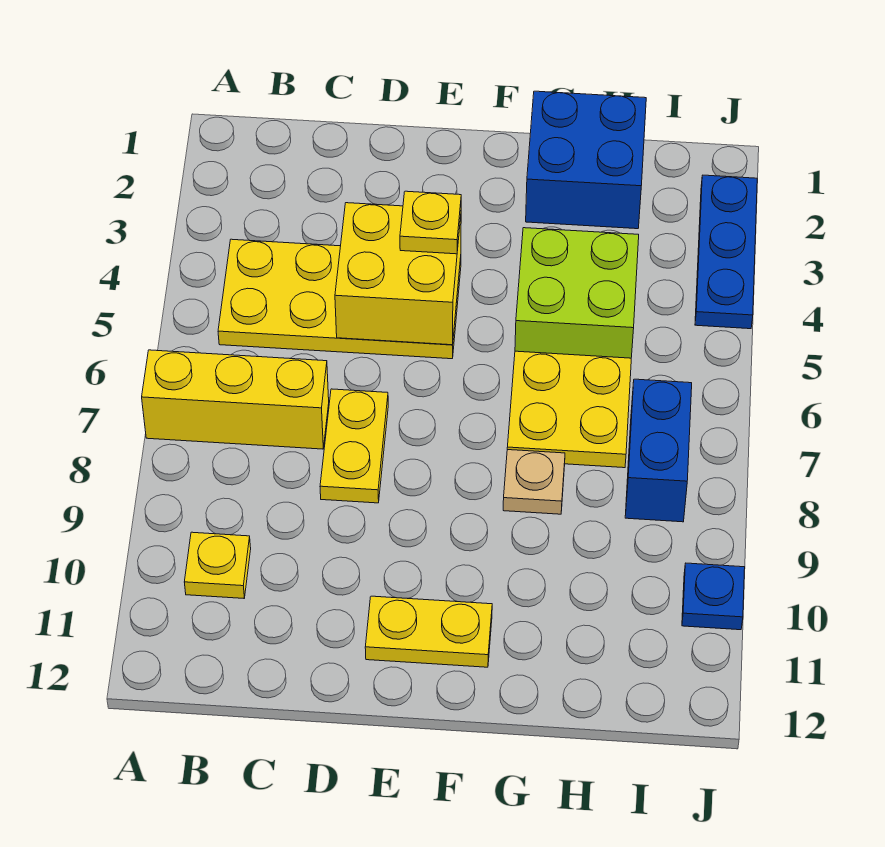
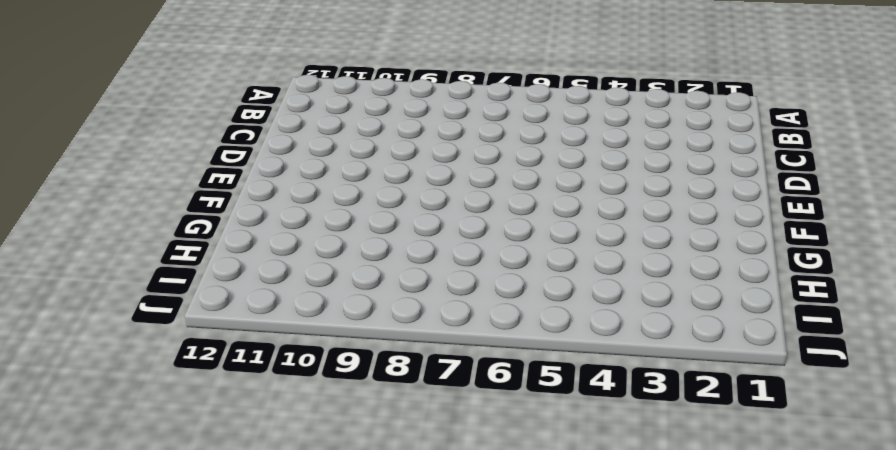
none -> yellow brick A7:C7 level 1
none -> yellow plate B4:E5 level 1
none -> yellow plate B10 level 1

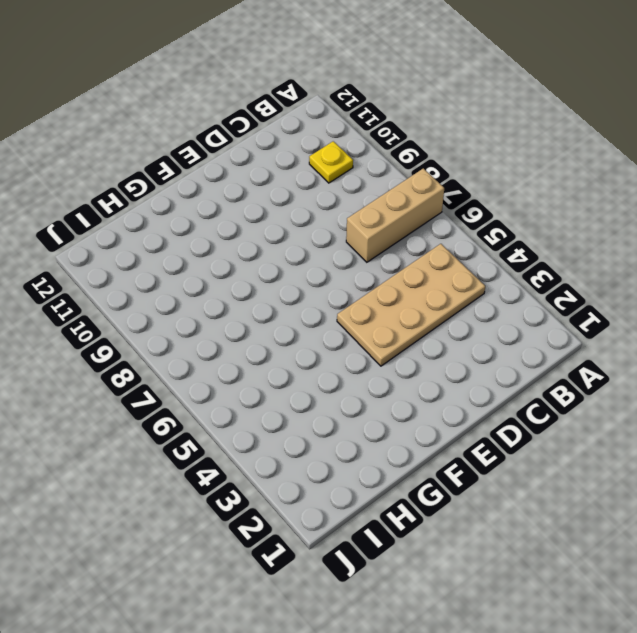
tan brick A7:C7 level 1 -> yellow brick A7:C7 level 1
tan plate B4:E5 level 1 -> yellow plate B4:E5 level 1
none -> yellow plate D7:D8 level 1
none -> yellow plate E11:F11 level 1
none -> blue brick G1:H2 level 1

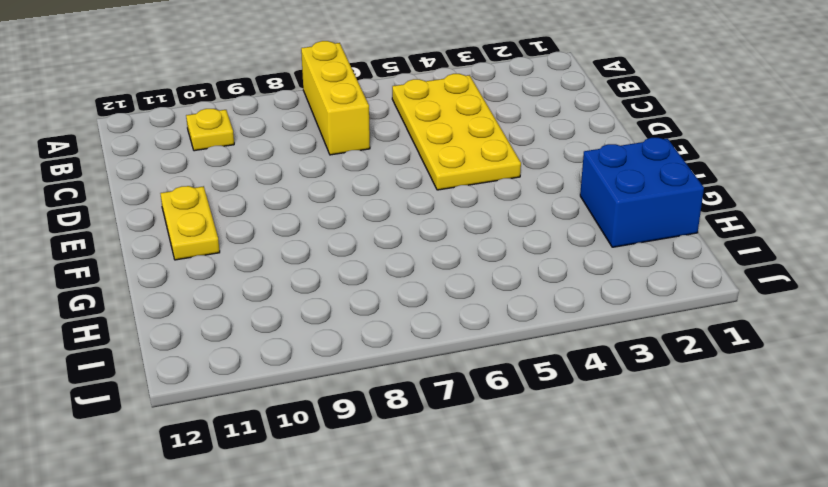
none -> yellow plate D7:D8 level 1
none -> lime brick G4:H5 level 1
none -> yellow plate G6:H7 level 1

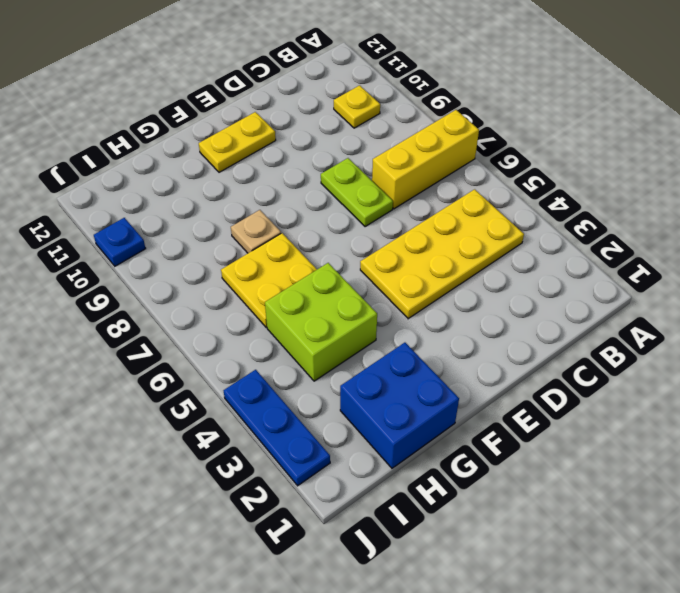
lime plate D7:D8 level 1 -> yellow plate D7:D8 level 1
none -> blue brick I7:I8 level 1
none -> yellow brick D4:E5 level 2
none -> yellow plate E4 level 3

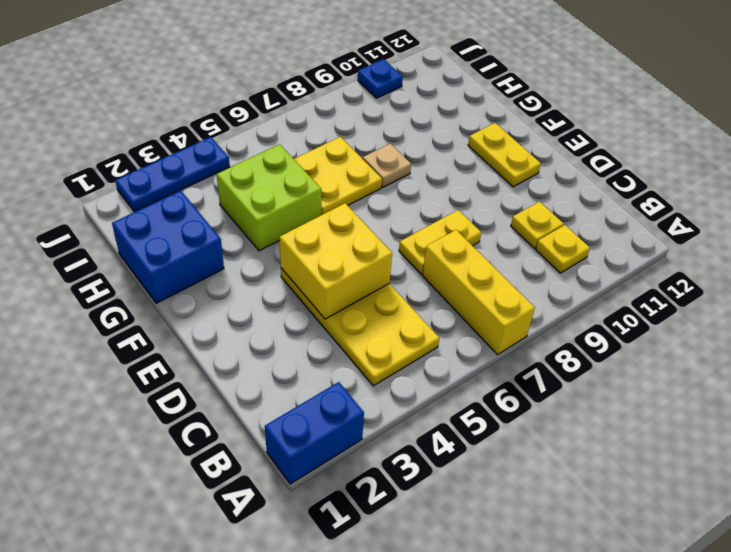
blue brick A1:A2 level 1 -> blue brick I7:I8 level 1
yellow plate C10 level 1 -> yellow plate E4 level 3

